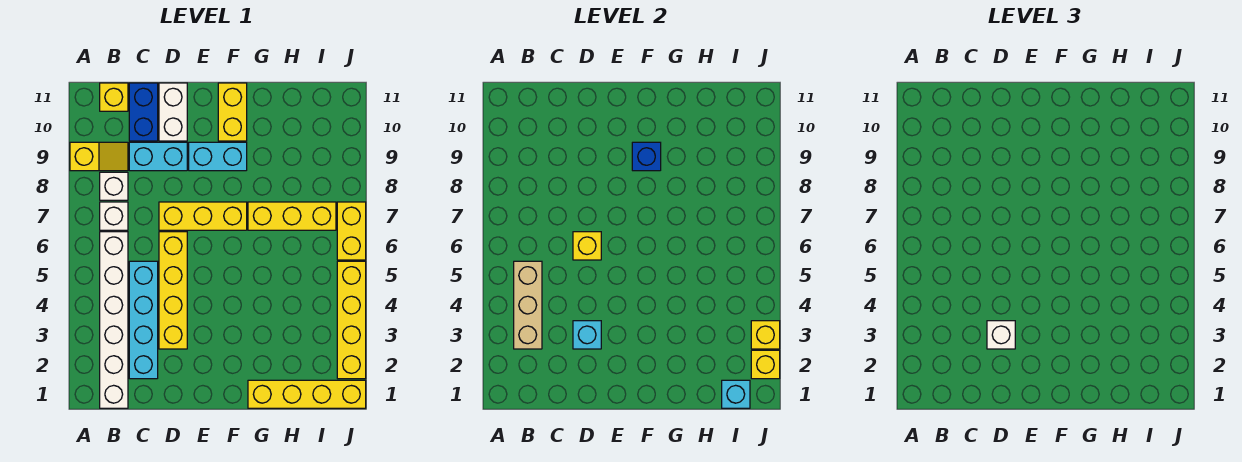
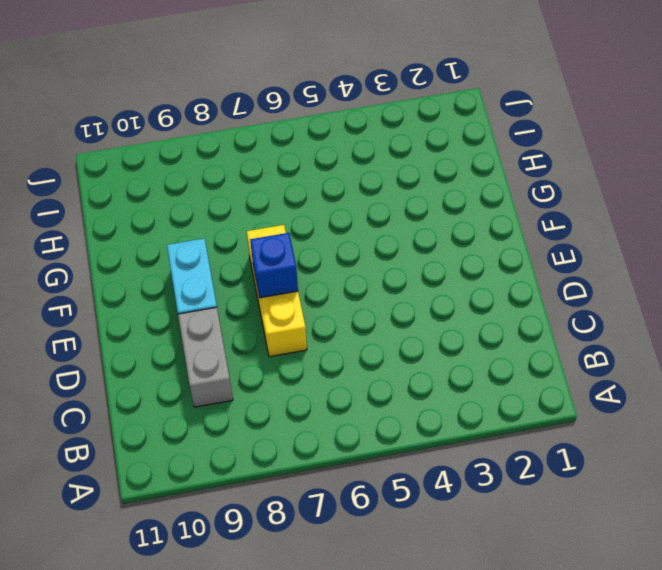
grey brick C9:D9 level 1 -> cyan brick C9:D9 level 1
blue brick E7 level 2 -> blue brick F9 level 2
none -> yellow slope A9:B9 level 1 top A
none -> white brick B1:B6 level 1
none -> white brick B7 level 1

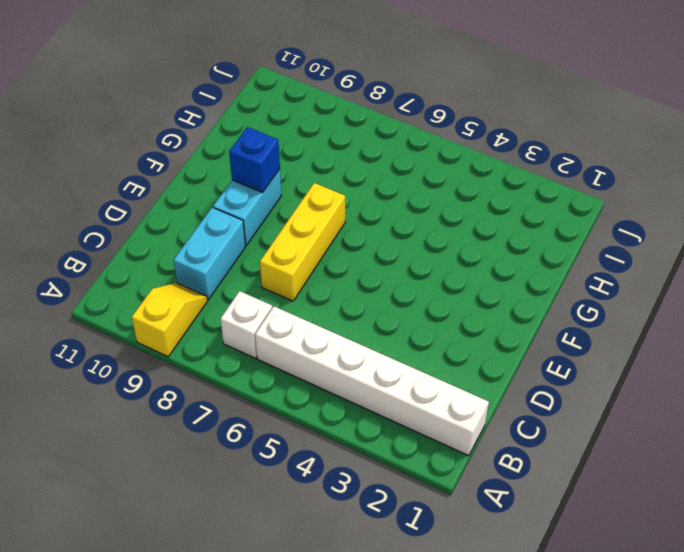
none -> white brick B8 level 1
none -> yellow brick B11 level 1
none -> cyan brick C2:C5 level 1

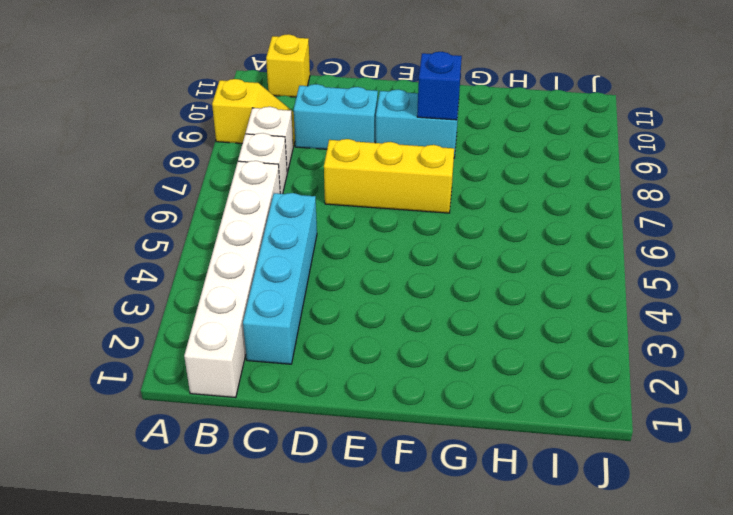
none -> blue brick C10:C11 level 1
none -> yellow brick D3:D6 level 1
none -> white brick D10:D11 level 1

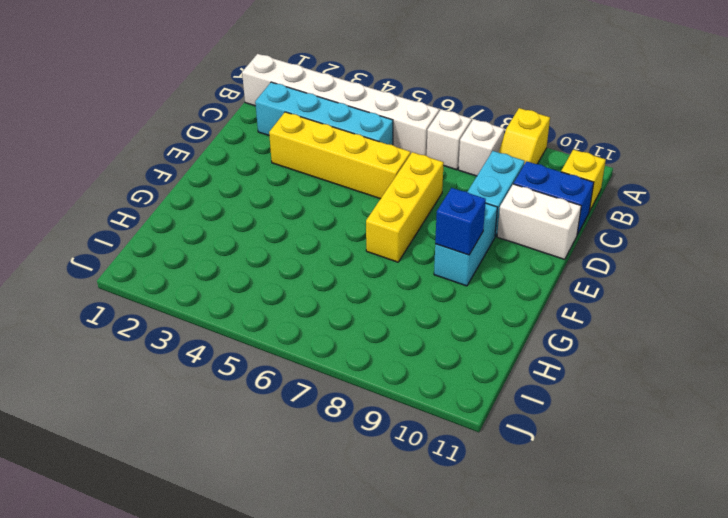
none -> yellow brick F10:F11 level 1
none -> yellow brick G1:J1 level 1
none -> yellow brick G7:I7 level 1

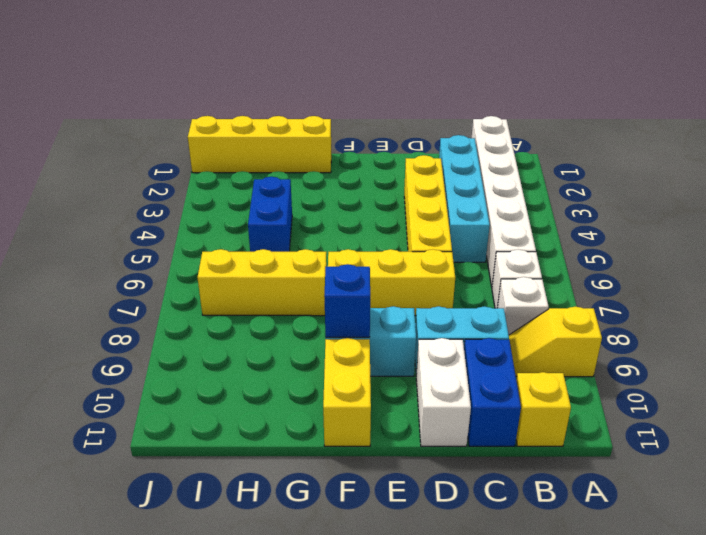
blue brick H4:H5 level 1 -> none
none -> yellow brick J2:J5 level 1
none -> yellow brick J6:J7 level 1
none -> tan brick B3:B5 level 2

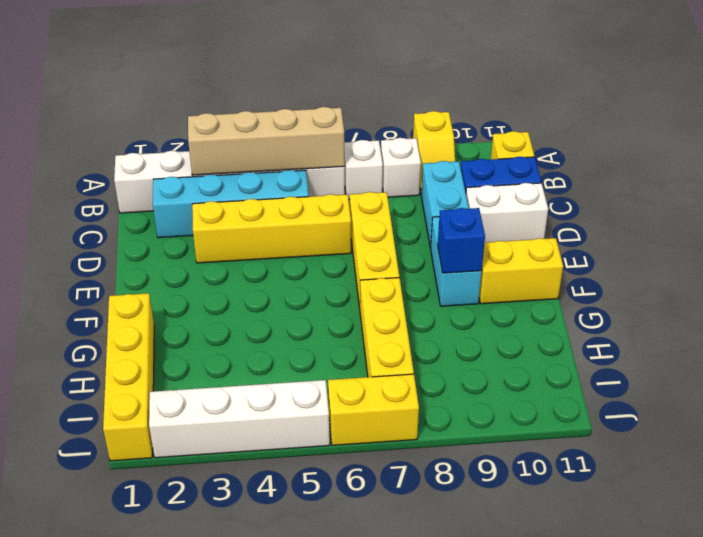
tan brick B3:B6 level 2 -> tan brick B3:B5 level 2
white brick J2:J5 level 1 -> yellow brick J2:J5 level 1
none -> cyan brick D3 level 2
none -> yellow brick D6 level 2
none -> cyan brick I1 level 2

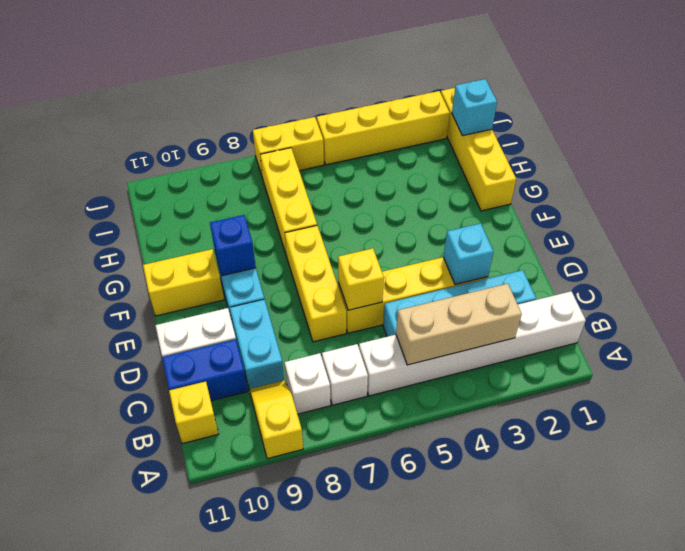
none -> yellow brick J2 level 2
none -> yellow brick J3 level 2
none -> white brick D3 level 3

